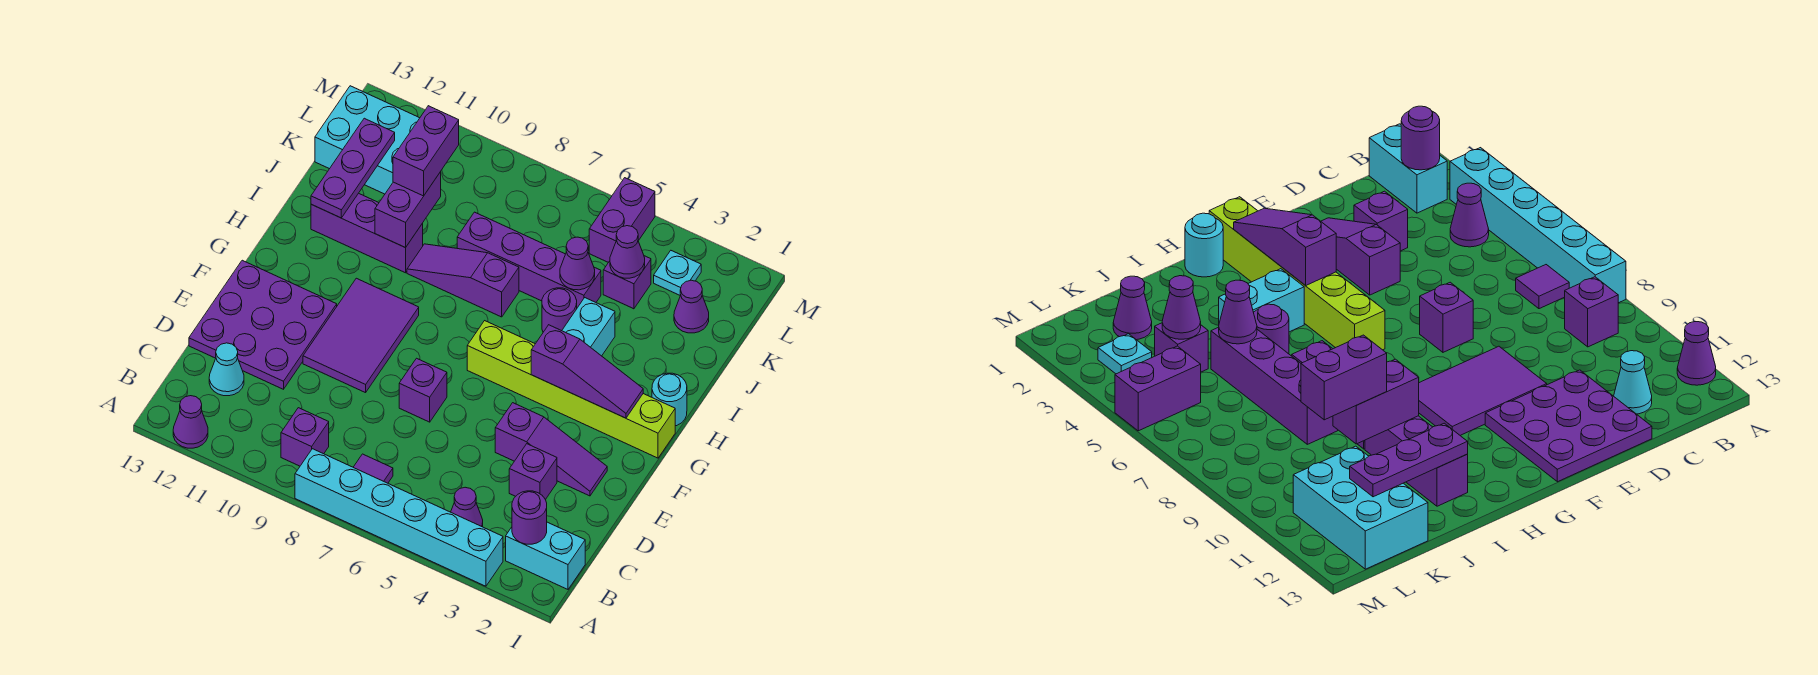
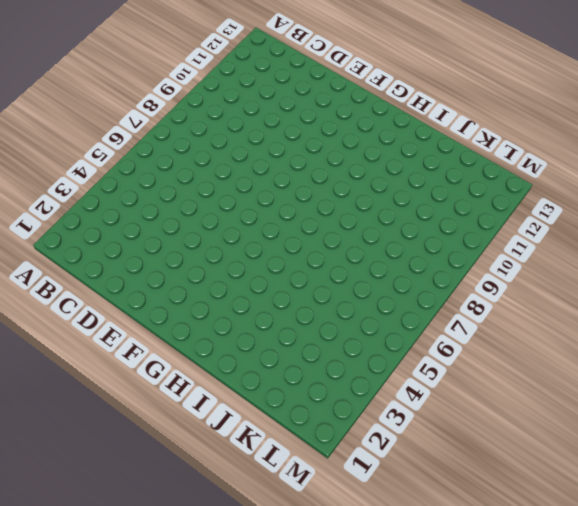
none -> cyan brick A3:A8 level 1
none -> purple cone A12 level 1
none -> cyan brick B1:B2 level 1
none -> purple cone B4 level 1

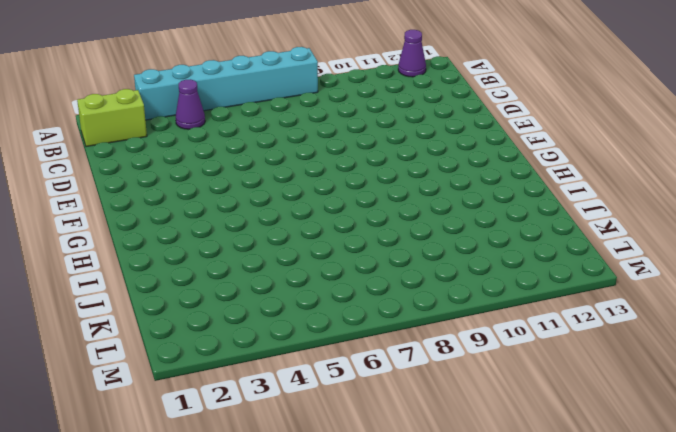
lime brick B1:B2 level 1 -> cyan brick B1:B2 level 1
none -> purple tile B7 level 1
none -> purple brick B9 level 1
none -> cyan cone C12 level 1
none -> purple brick D3 level 1

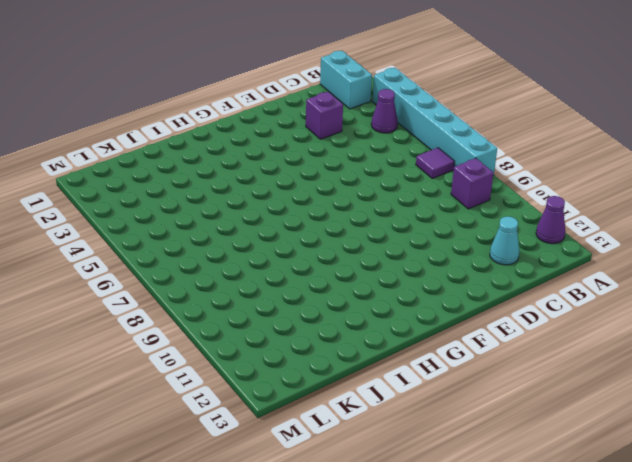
none -> purple plate D11:F13 level 1
none -> purple slope E2:E4 level 1 top 4
none -> purple brick E7 level 1
none -> purple tile E9:G10 level 1

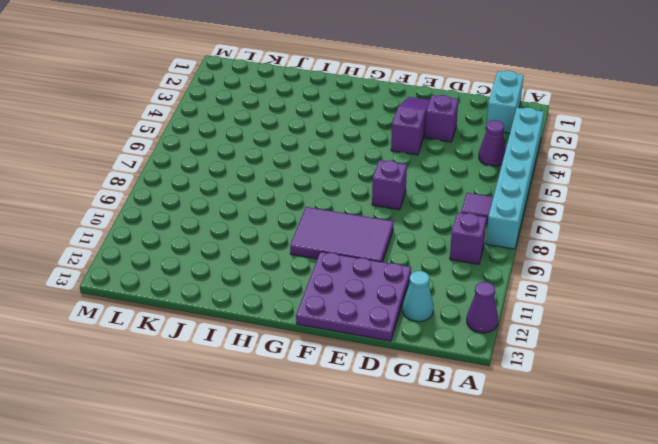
none -> lime brick G1:G6 level 1
none -> cyan round brick H1 level 1
none -> cyan brick H4:I4 level 1
none -> purple round brick I5 level 1

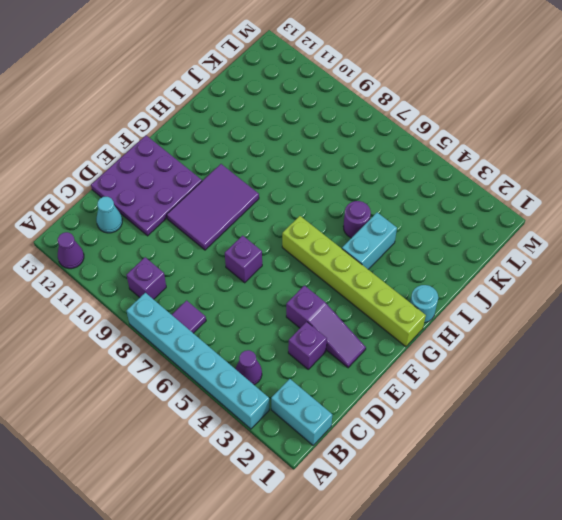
none -> purple slope I7:I9 level 1 top 7
none -> purple brick I10:I12 level 1
none -> purple brick J5:J8 level 1
none -> purple cone K2 level 1

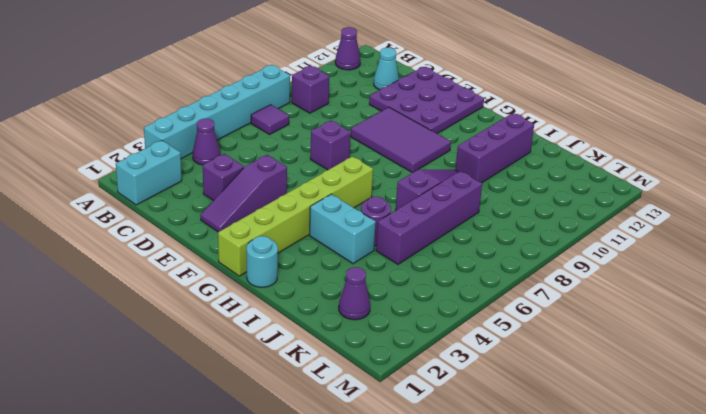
none -> purple brick K4 level 1
none -> cyan brick K11:L13 level 1
none -> cyan plate L3 level 1
none -> purple brick L5:M5 level 1

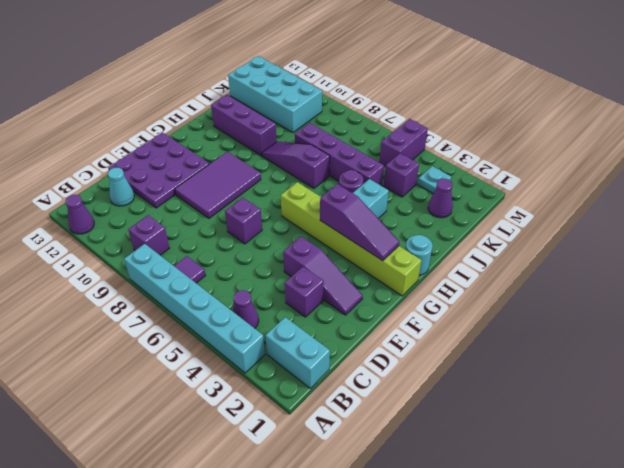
cyan brick K10:L13 level 1 -> cyan brick K11:L13 level 1
none -> purple round brick B2 level 2
none -> purple brick I10:J10 level 2
none -> purple plate I12:K12 level 2
none -> purple cone J5 level 2

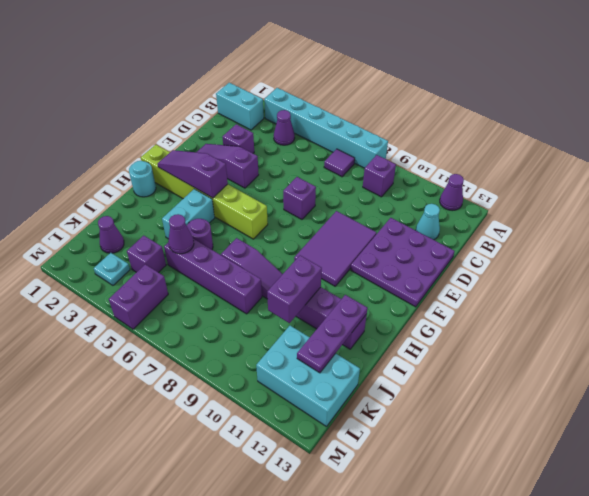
none -> purple round brick B2 level 2
none -> purple cone K4 level 2
none -> purple brick J10:K10 level 3

